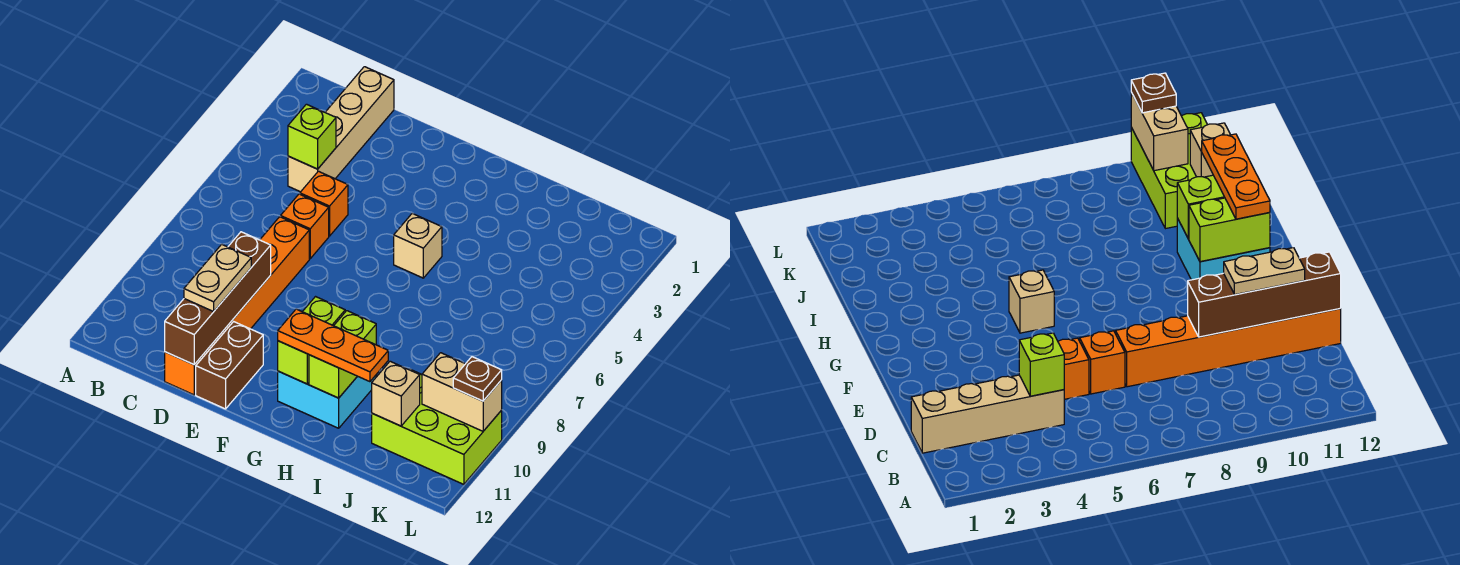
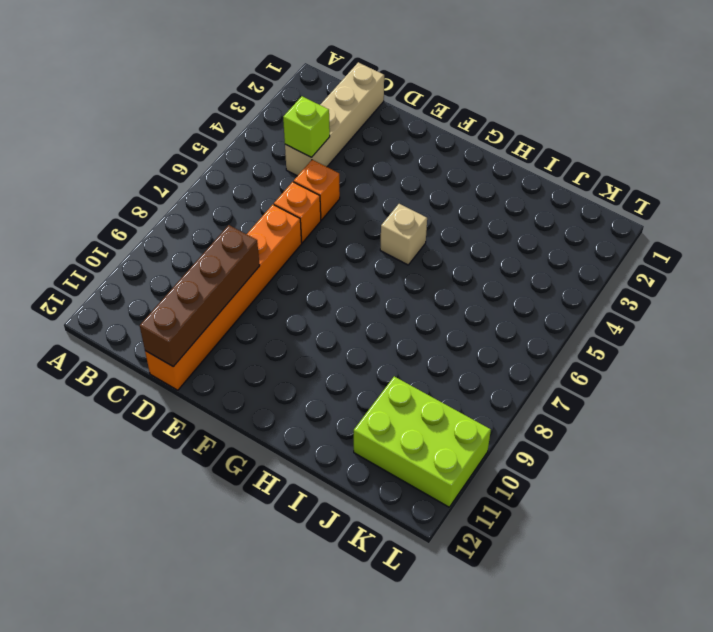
none -> brown brick E11:E12 level 1
none -> cyan brick G10:H11 level 1
none -> lime brick G10:G11 level 2

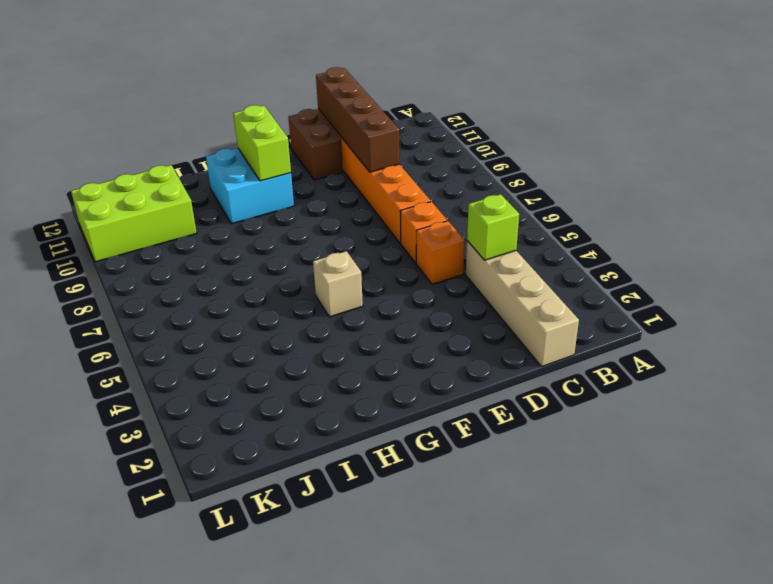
none -> lime brick H10:H11 level 2
none -> tan brick J11 level 2
none -> tan brick K10:L10 level 2

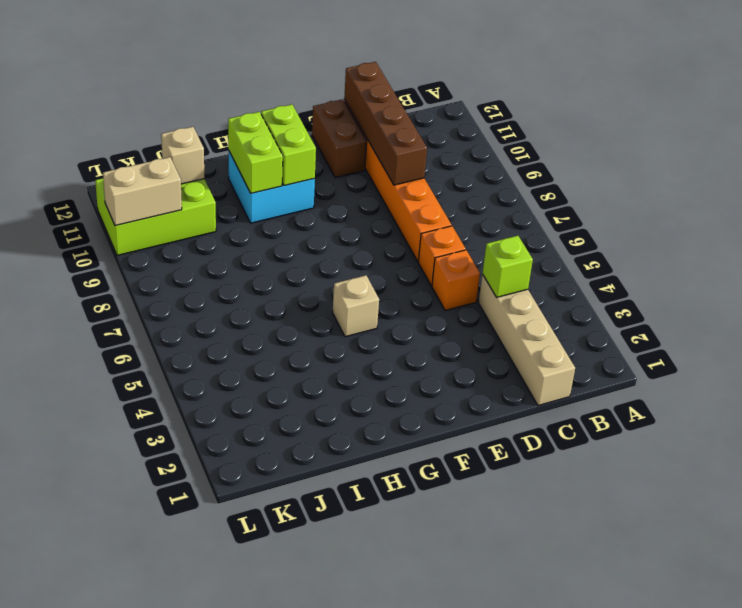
none -> tan plate D10:D11 level 3
none -> orange plate G11:I11 level 3
none -> brown plate L10 level 3

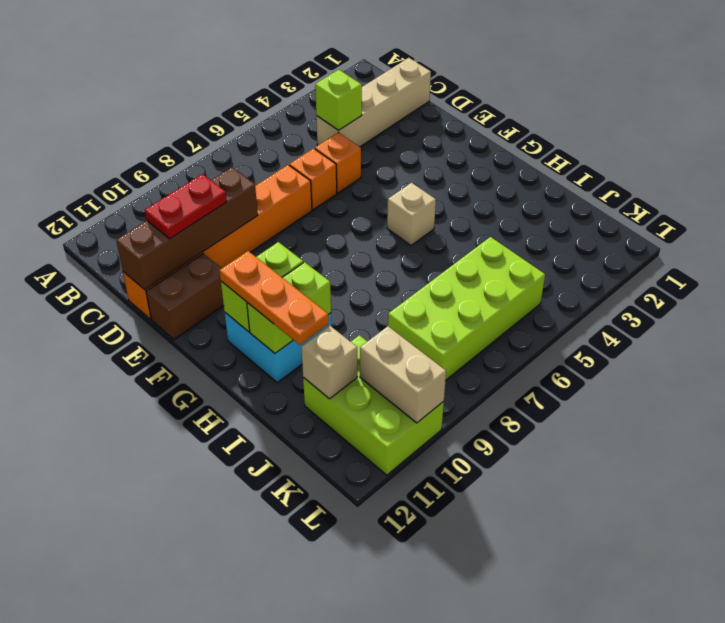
red plate D10:D11 level 3 -> tan plate D10:D11 level 3
lime brick J5:K8 level 1 -> none
none -> brown plate L10 level 3

